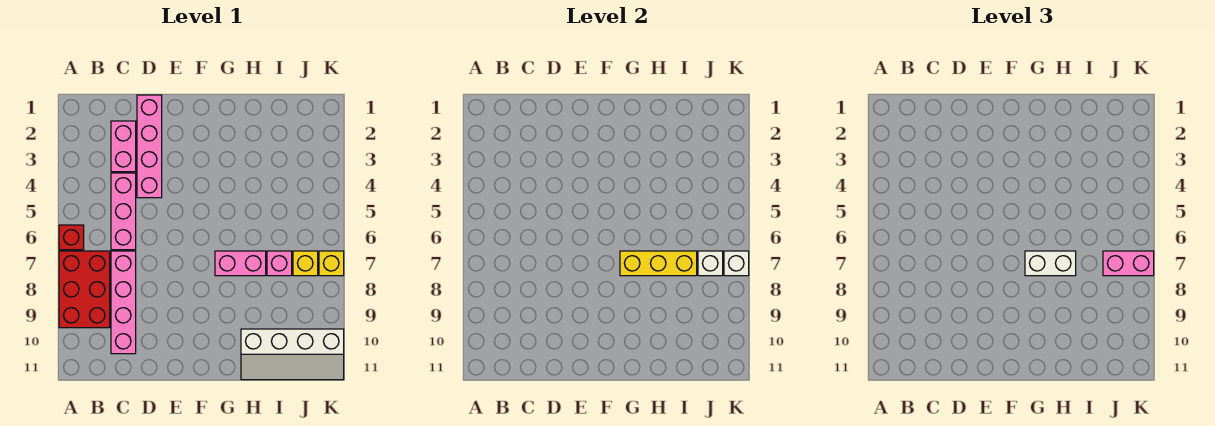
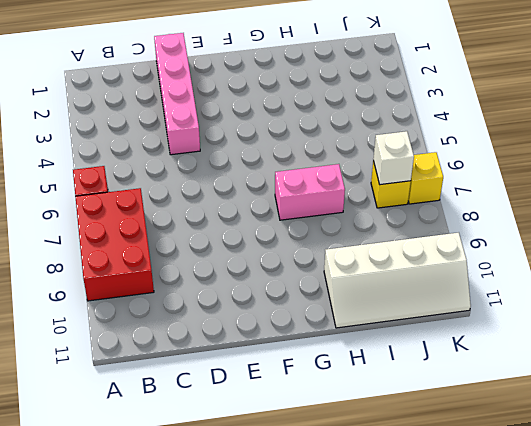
none -> pink brick C2:C3 level 1
none -> pink brick C4:C6 level 1
none -> pink brick C7:C10 level 1

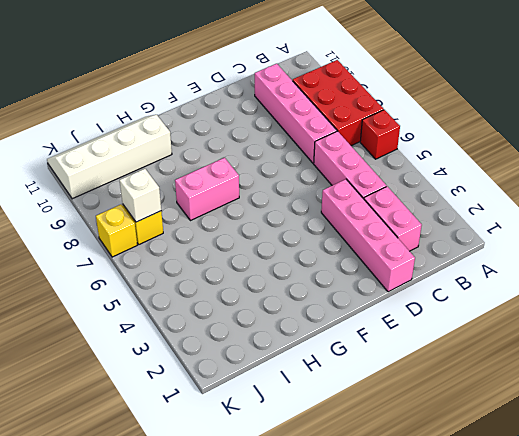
none -> pink brick I7 level 1
none -> yellow brick G7:I7 level 2
none -> white brick K7 level 2

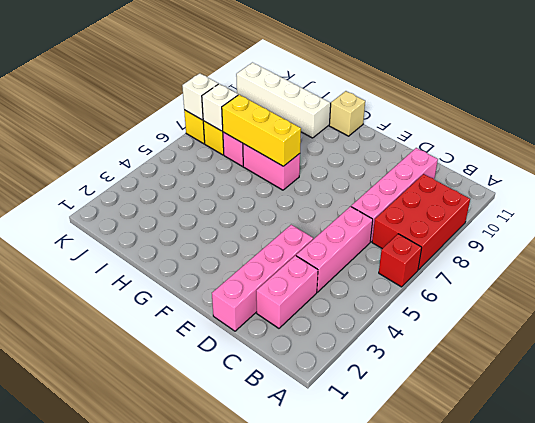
tan brick G11 level 1 -> none
none -> white brick G7:H7 level 3
none -> pink brick J7:K7 level 3

